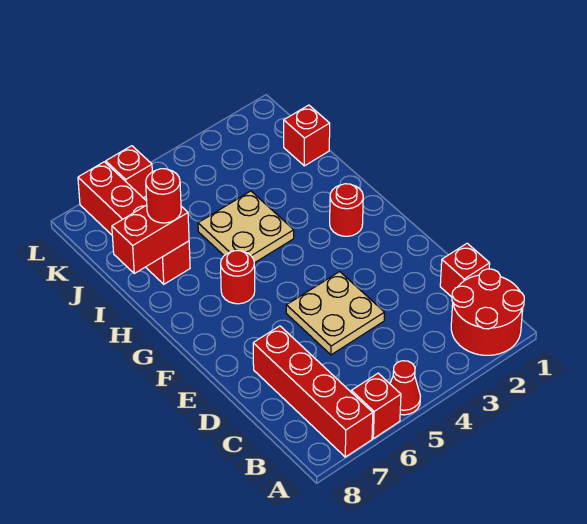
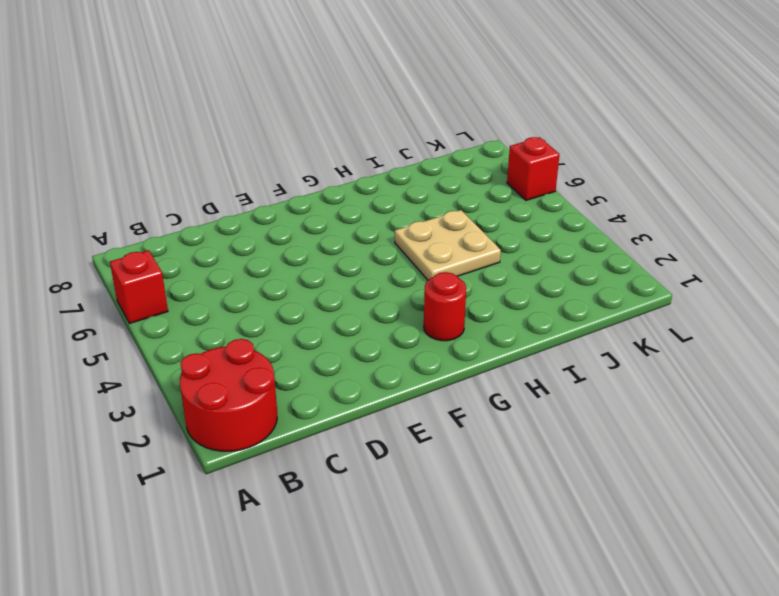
none -> red cone A5 level 1
none -> red brick A7:D7 level 1
none -> red brick C1 level 1

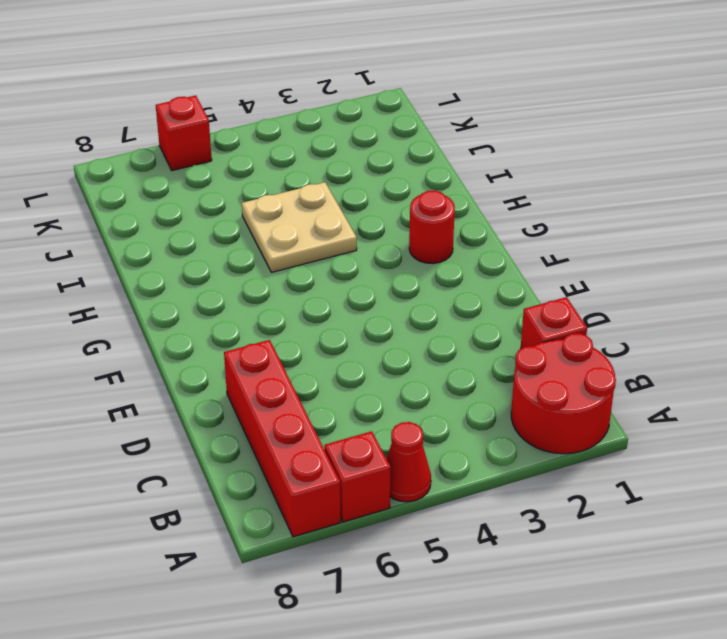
none -> tan plate D4:E5 level 1
none -> red round brick G6 level 1
none -> red brick I7:L7 level 1

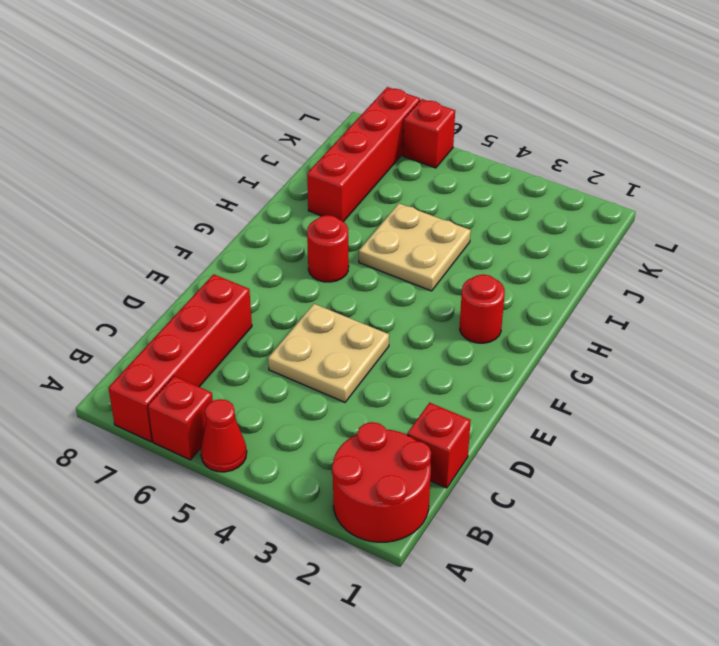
none -> red brick J1 level 1
none -> red brick I7:I8 level 2
none -> red round brick I7 level 3

